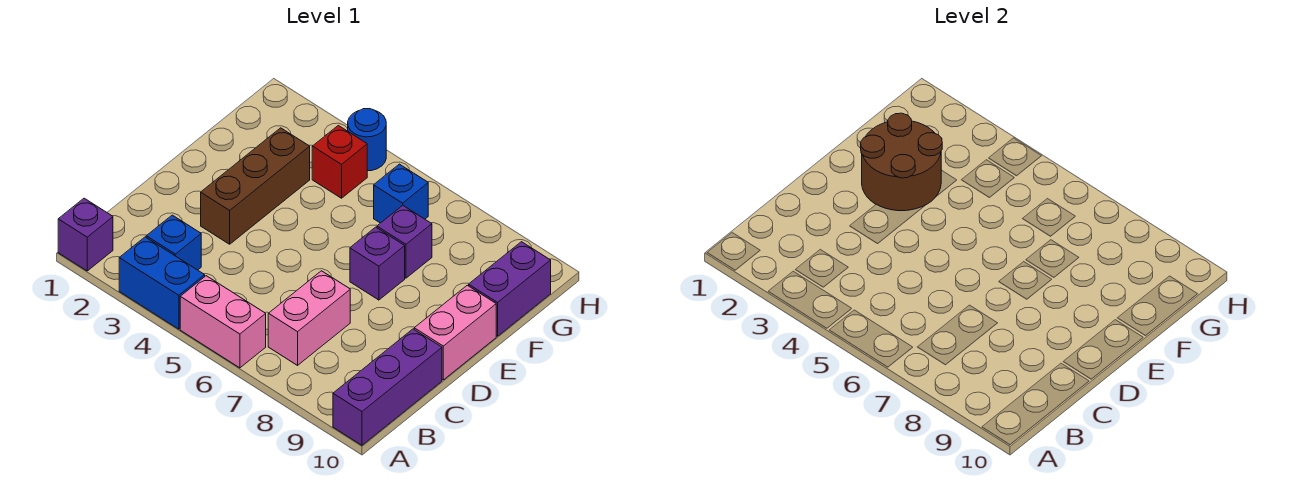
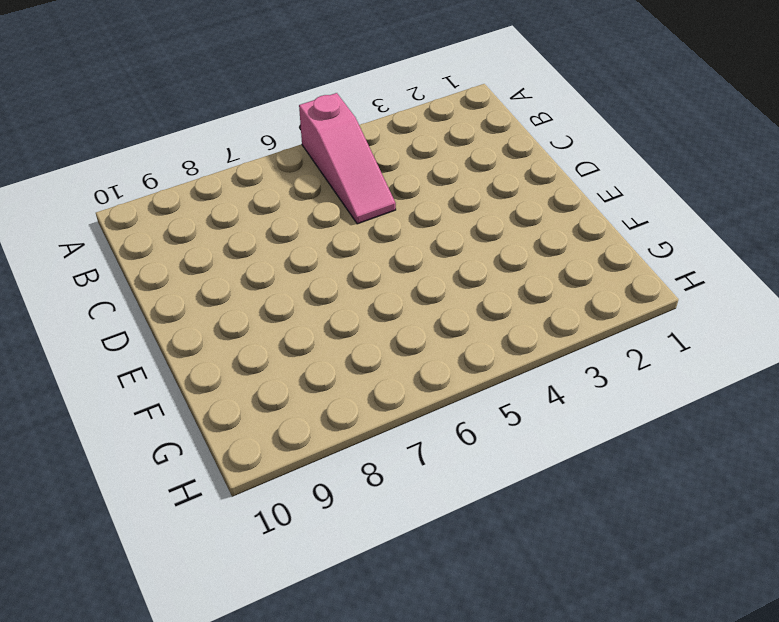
pink slope A5:C5 level 1 top A -> pink brick A5:A6 level 1
none -> purple brick A1 level 1
none -> blue brick A3:A4 level 1
none -> purple brick A10:C10 level 1

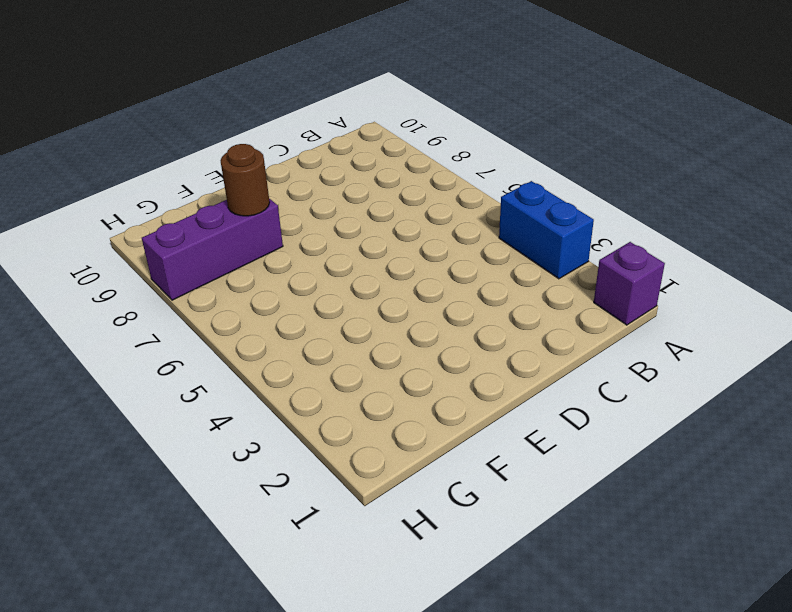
purple brick F8:H8 level 1 -> purple brick A10:C10 level 1
brown round brick F8 level 2 -> none
none -> pink brick A5:A6 level 1
none -> blue brick B3 level 1
none -> pink brick B7:C7 level 1

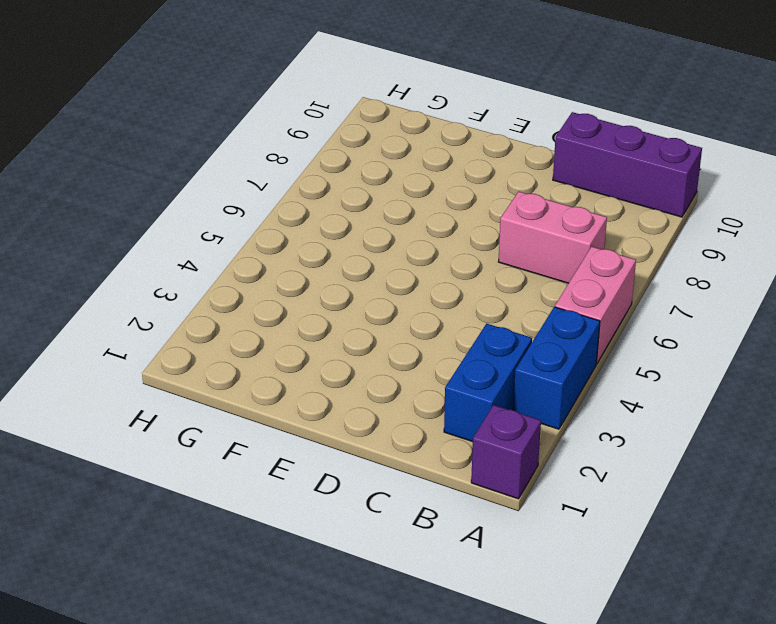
blue brick B2:B3 level 1 -> blue brick B3 level 1
none -> brown brick D3:F3 level 1
none -> pink brick D10:E10 level 1
none -> purple brick E7 level 1

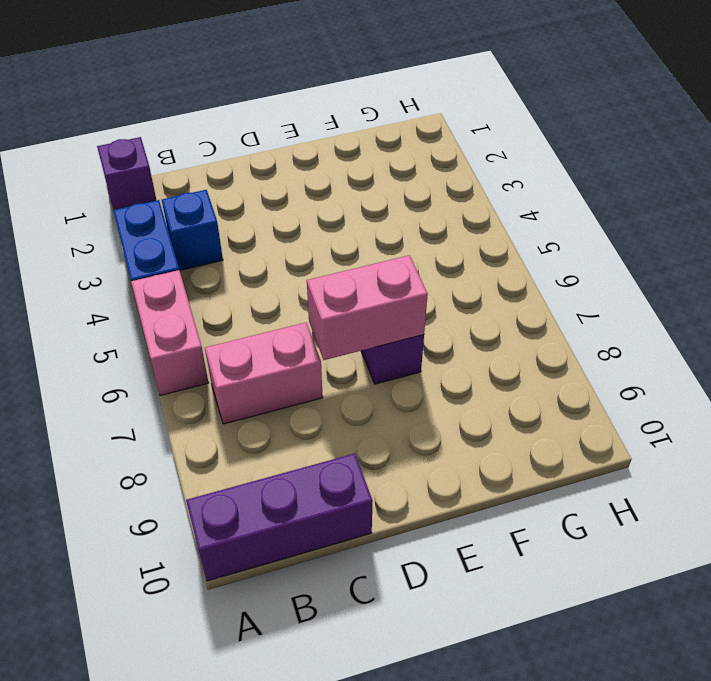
pink brick D7:E7 level 2 -> pink brick D10:E10 level 1
none -> brown brick D3:F3 level 1
none -> purple brick F7 level 1
none -> purple brick F10:G10 level 1

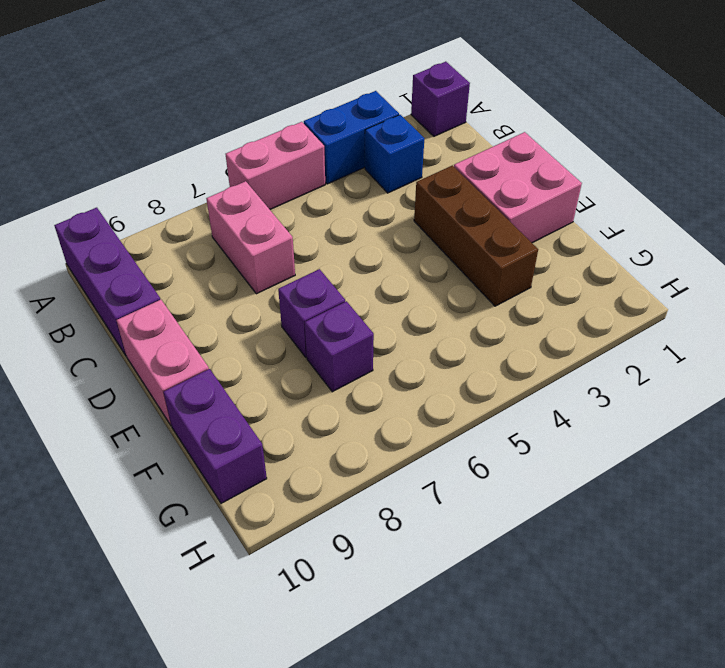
pink brick D1:E2 level 1 -> none
none -> red brick G4 level 1
none -> blue brick G6 level 1
none -> blue round brick H4 level 1

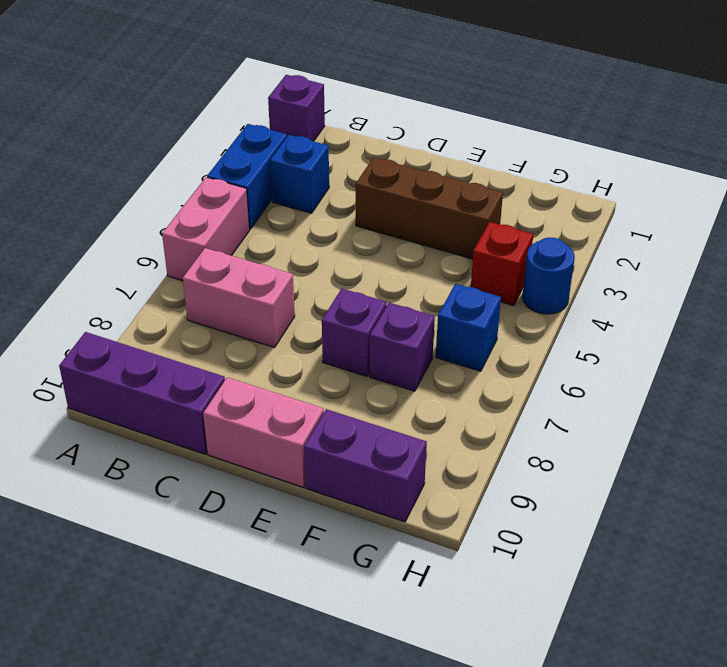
none -> brown round brick E2:F3 level 2

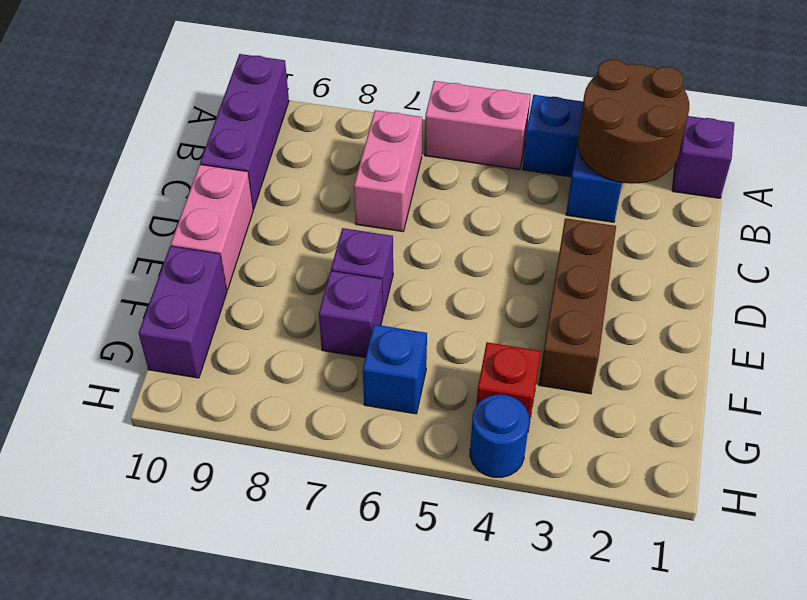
brown round brick A2:B3 level 2 -> brown round brick E2:F3 level 2

